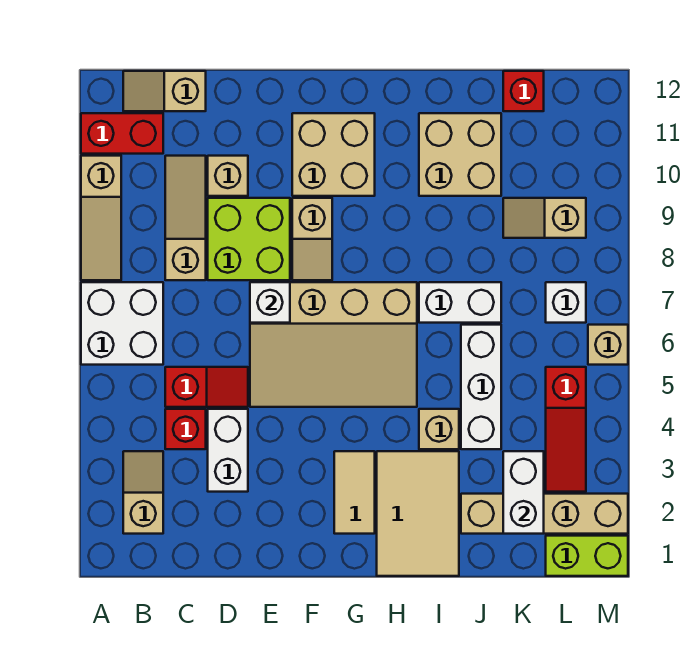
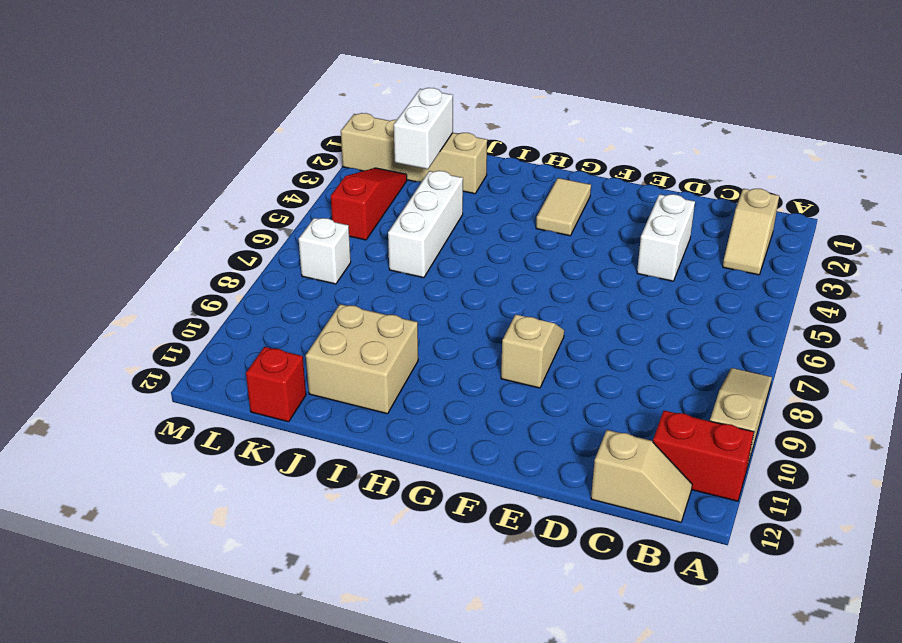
none -> white brick A6:B7 level 1
none -> red brick C4 level 1
none -> red slope C5:D5 level 1 top C

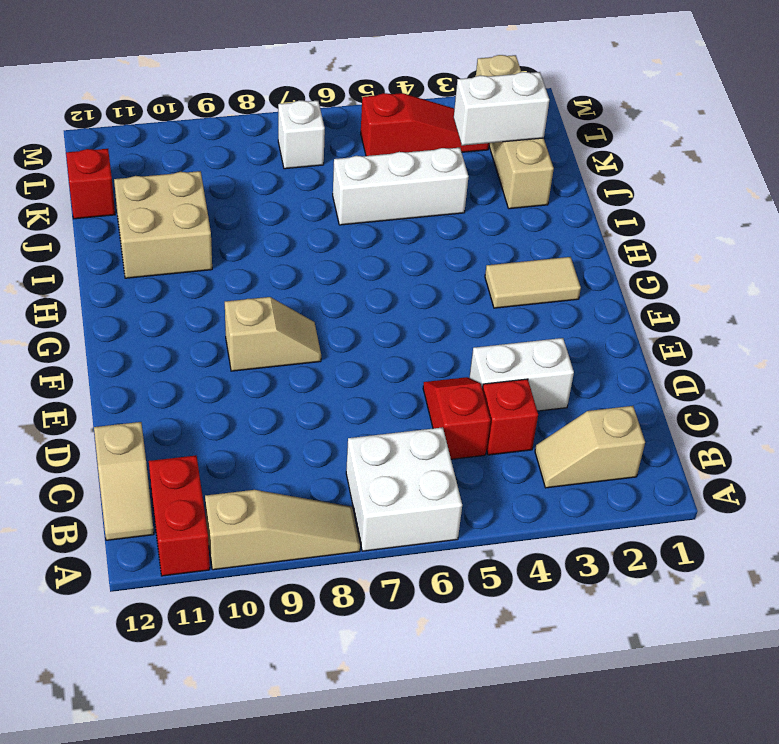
none -> tan slope C8:C10 level 1 top 8
none -> lime brick D8:E9 level 1
none -> tan brick D10 level 1

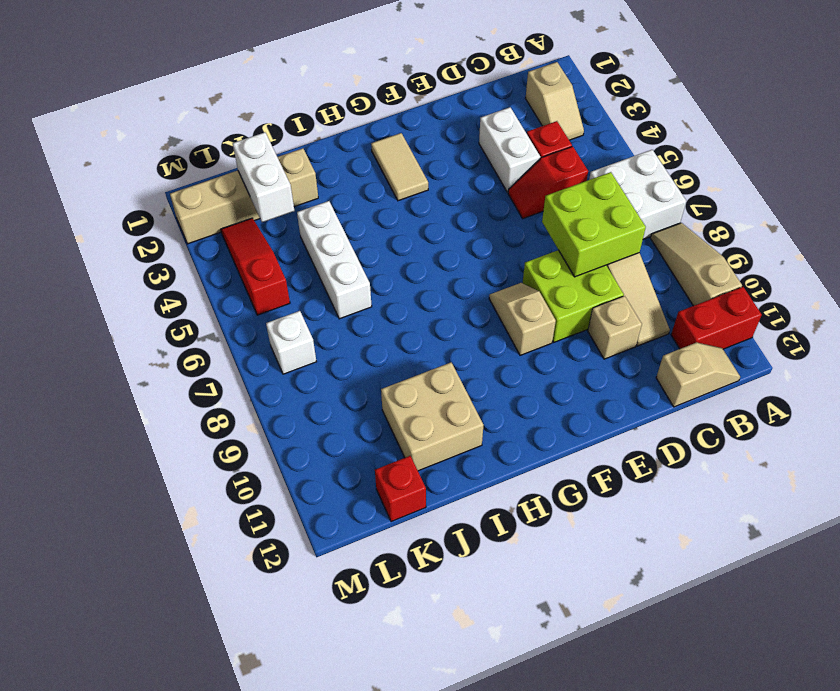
lime brick C7:D8 level 2 -> none
none -> tan slope E5:H7 level 1 top 7
none -> tan brick F10:G11 level 1
none -> tan tile H1:I3 level 1

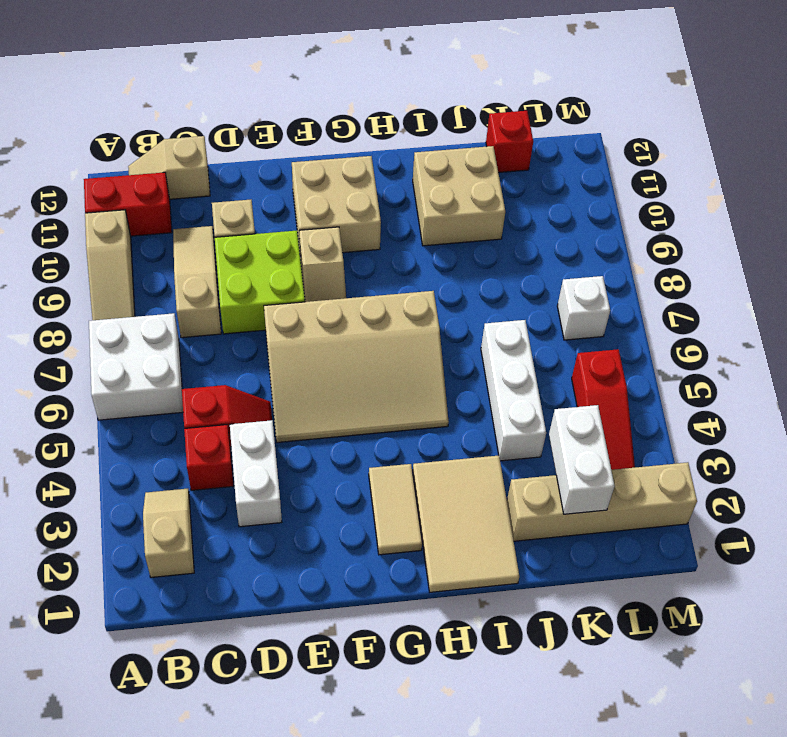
none -> tan brick I4 level 1
none -> white brick I7:J7 level 1
none -> tan slope K9:L9 level 1 top L

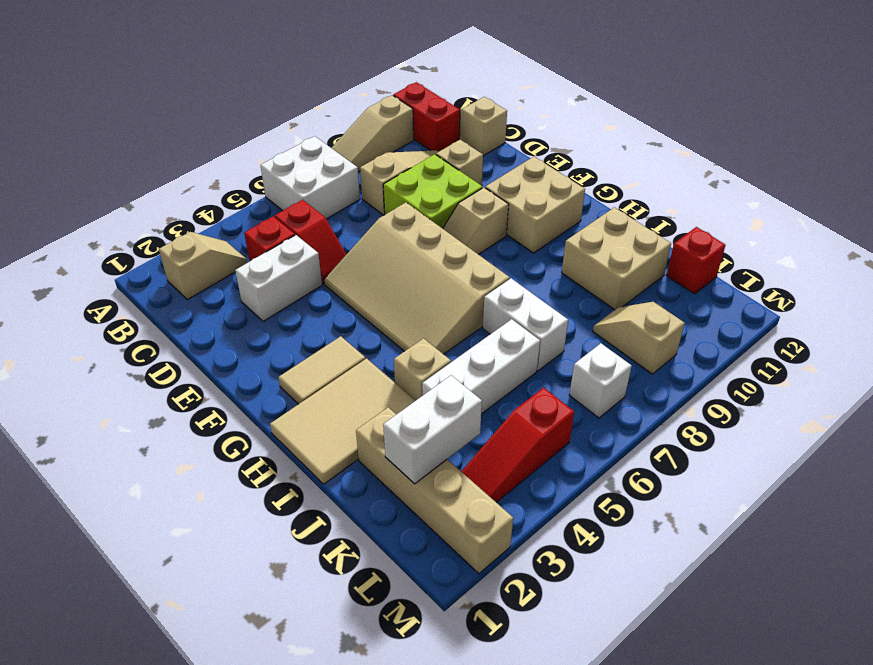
none -> lime brick L1:M1 level 1
none -> tan brick M6 level 1
none -> white brick E7 level 2

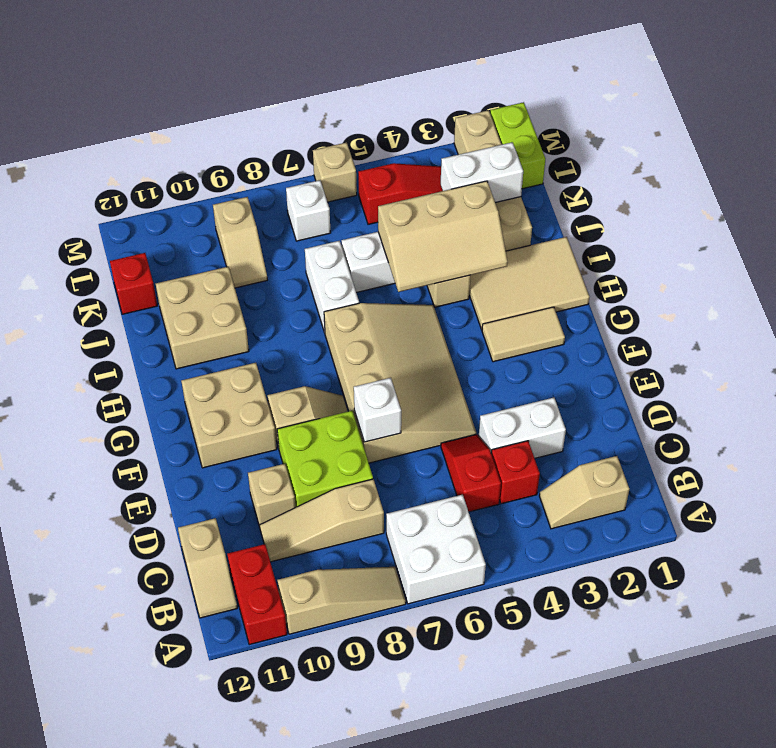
tan slope I3:J5 level 2 top J -> none

